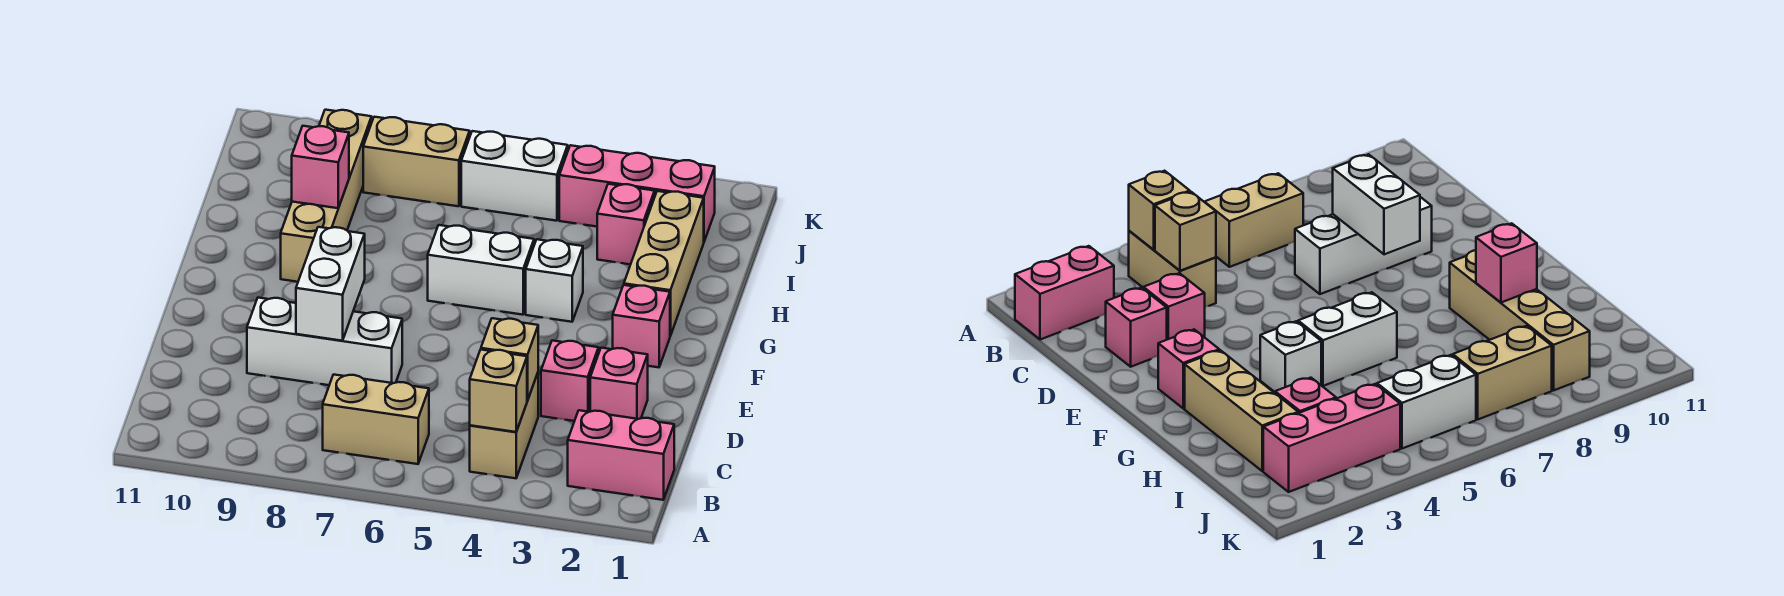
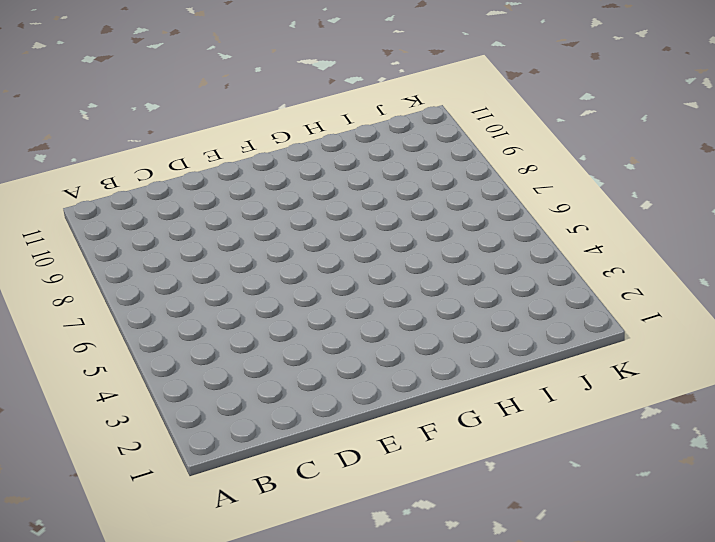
none -> pink brick B1:B2 level 1
none -> tan brick B4:C4 level 1
none -> tan brick B6:B7 level 1

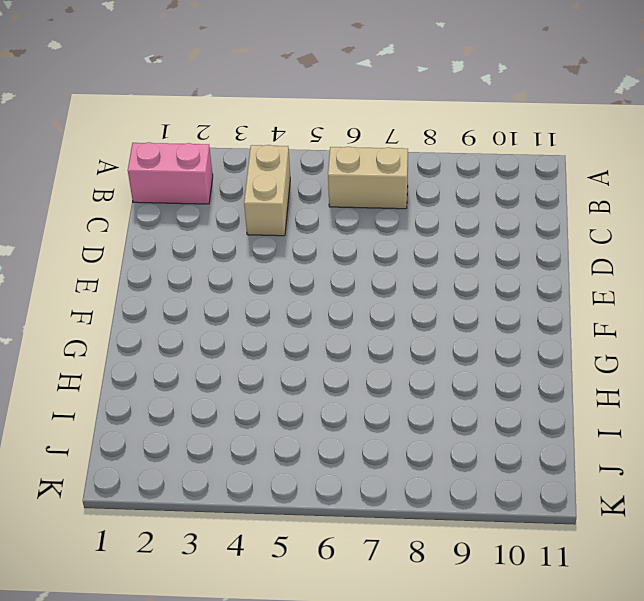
none -> pink brick D2 level 1
none -> pink brick D3 level 1
none -> white brick D7:D9 level 1

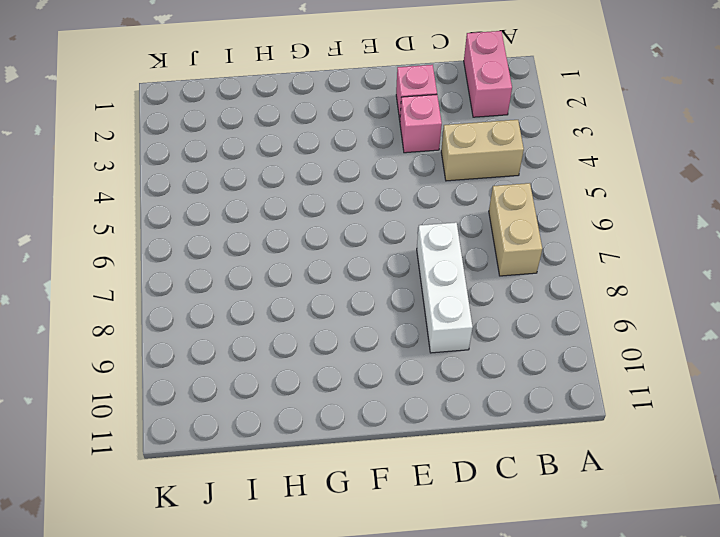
none -> pink brick F2 level 1
none -> tan brick G2:I2 level 1
none -> white brick G4 level 1

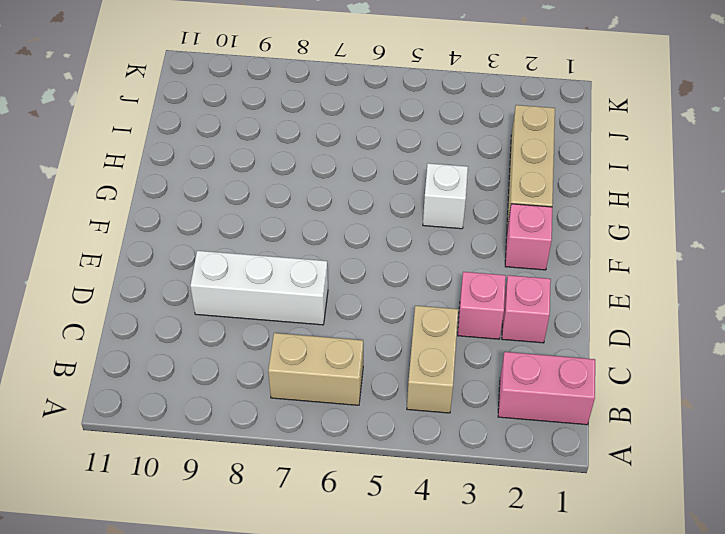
none -> white brick G5:G6 level 1
none -> tan brick G9:J9 level 1
none -> pink brick I3 level 1

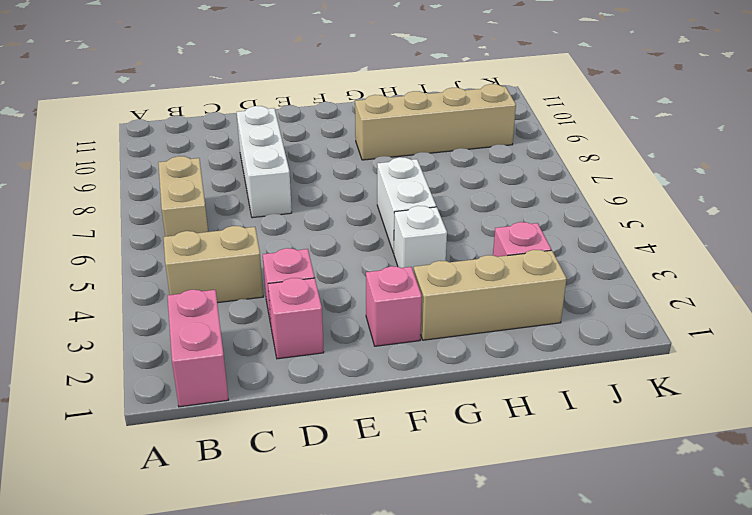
none -> pink brick J2:J4 level 1
none -> white brick J5:J6 level 1
none -> tan brick J7:J8 level 1

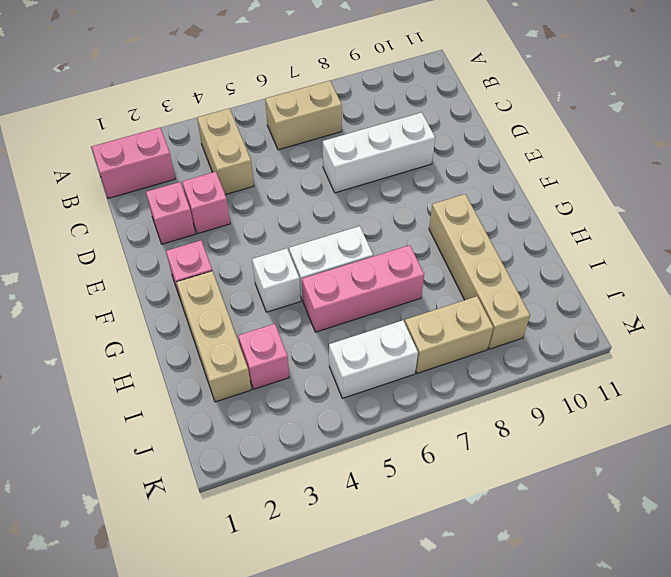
pink brick H5:H7 level 1 -> pink brick J2:J4 level 1
none -> tan brick B4 level 2
none -> tan brick C4 level 2
none -> white brick D8:E8 level 2

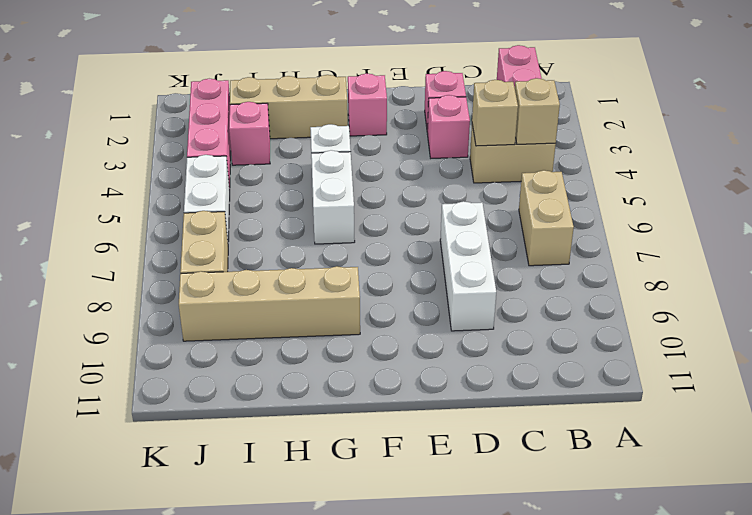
none -> white brick D8:E8 level 2
none -> pink brick H9 level 2

